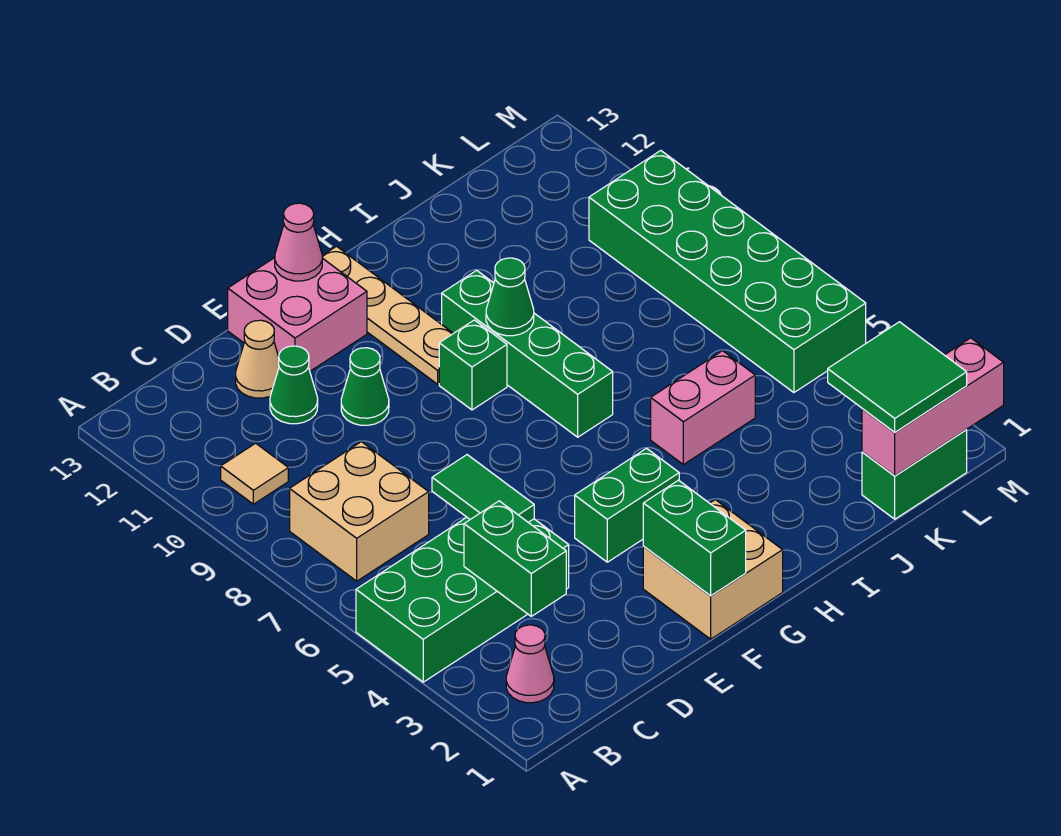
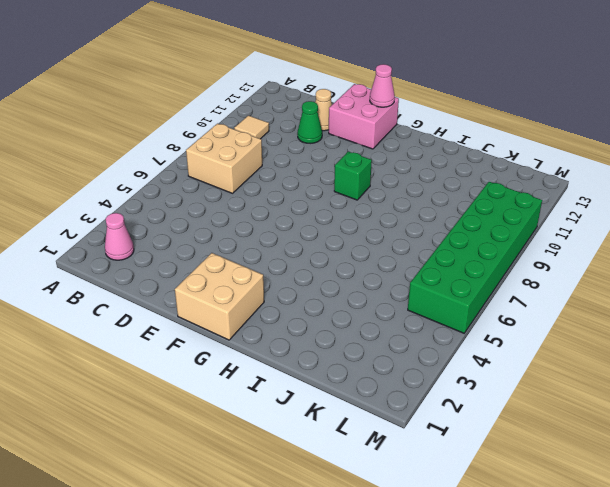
none -> green brick A4:D5 level 1
none -> green cone E10 level 1
none -> green brick F4:G4 level 1

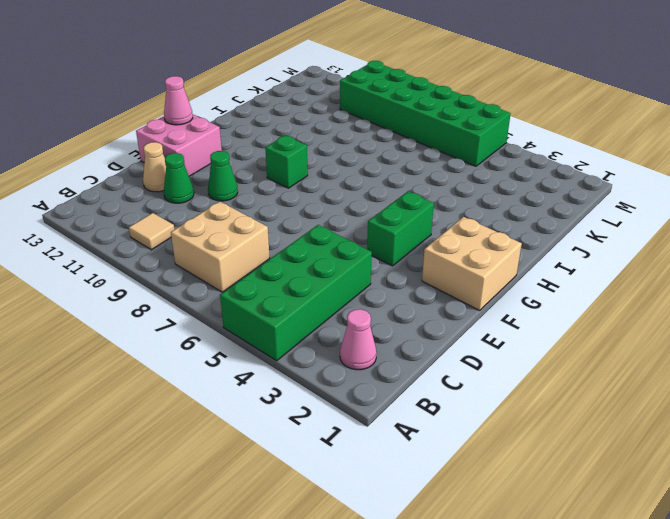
none -> tan plate G10:G13 level 1
none -> green brick H7:H10 level 1
none -> pink brick I5:J5 level 1

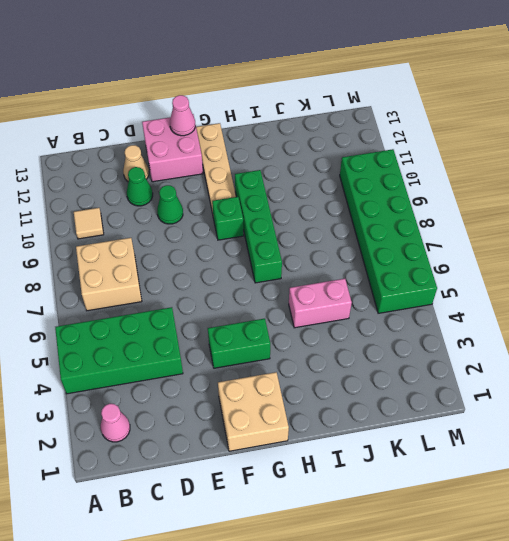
none -> green brick K1:L1 level 1
none -> green brick C3:C4 level 2
none -> green tile D5:D6 level 2

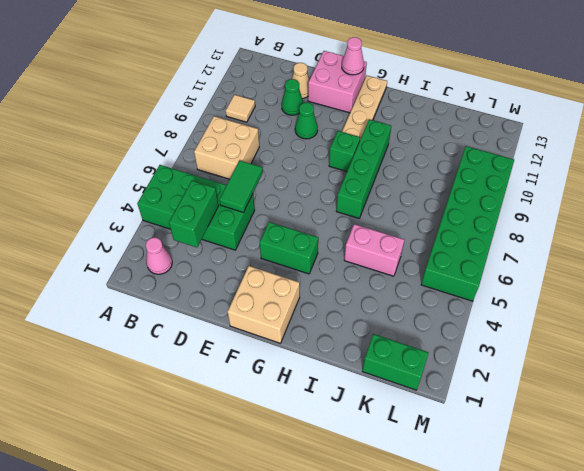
none -> green brick F1:F2 level 2
none -> green cone H9 level 2
none -> pink brick K1:M1 level 2

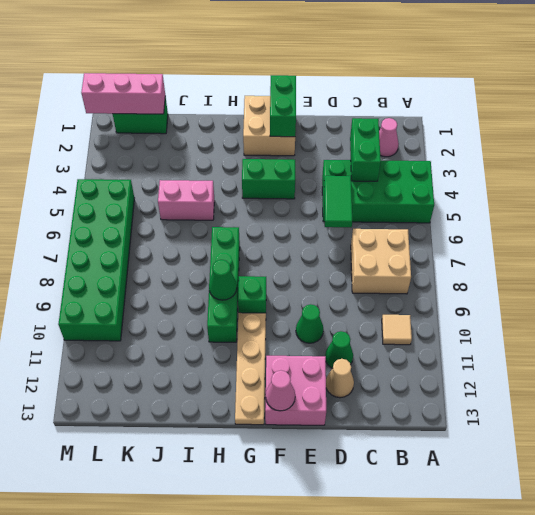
none -> green tile K1:L2 level 3

